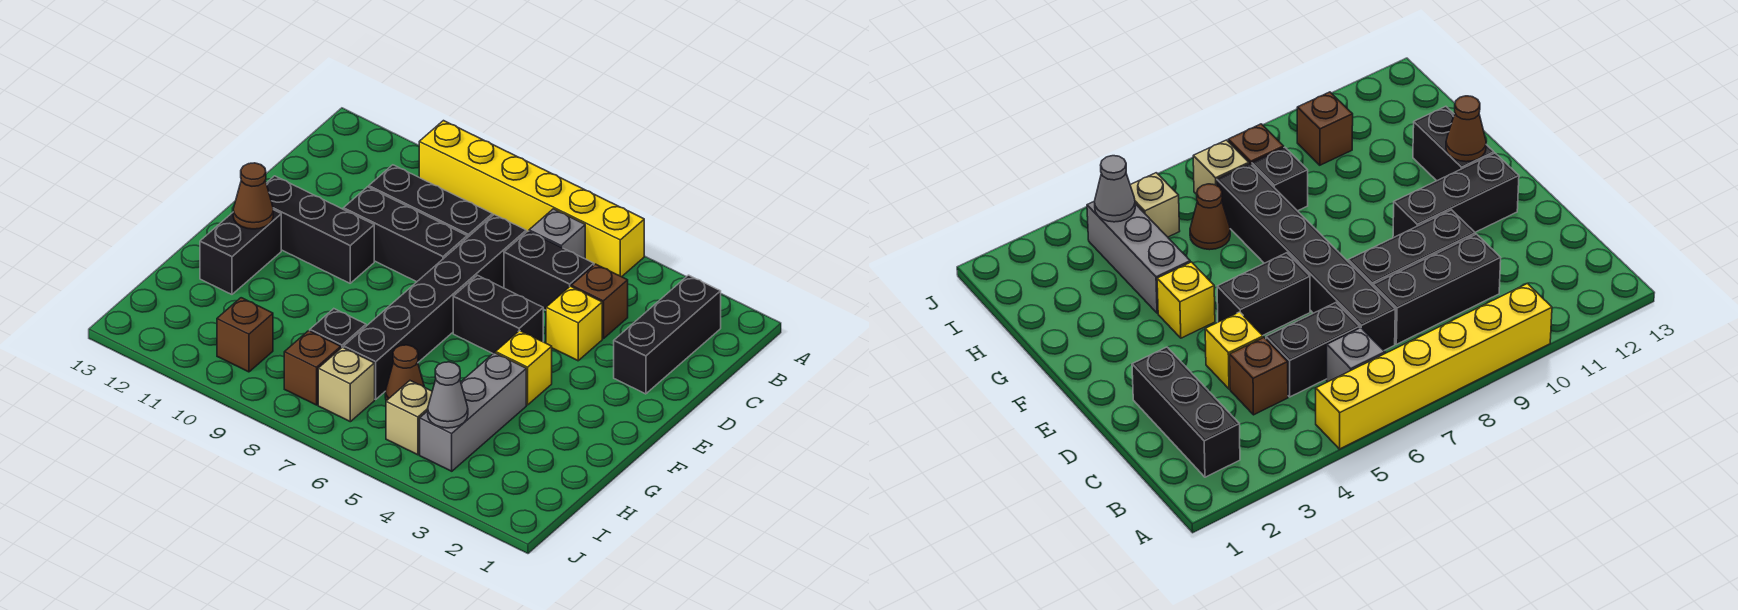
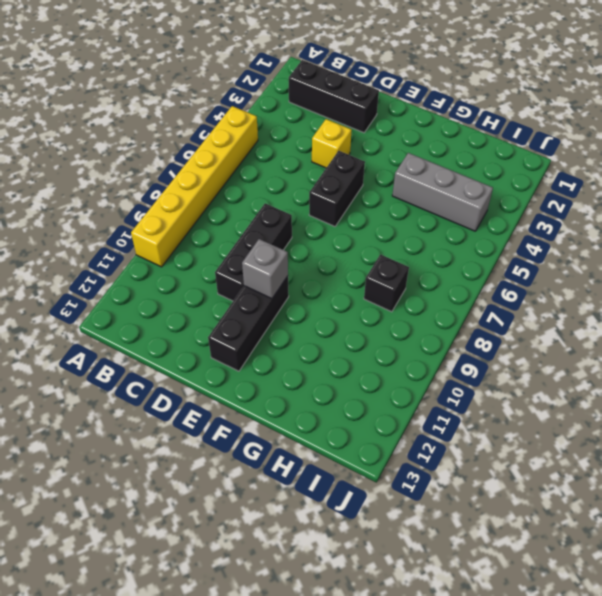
grey brick E10 level 2 -> grey brick B6 level 1
none -> brown brick C4 level 1
none -> black brick C5:C6 level 1
none -> black brick C7:H7 level 1

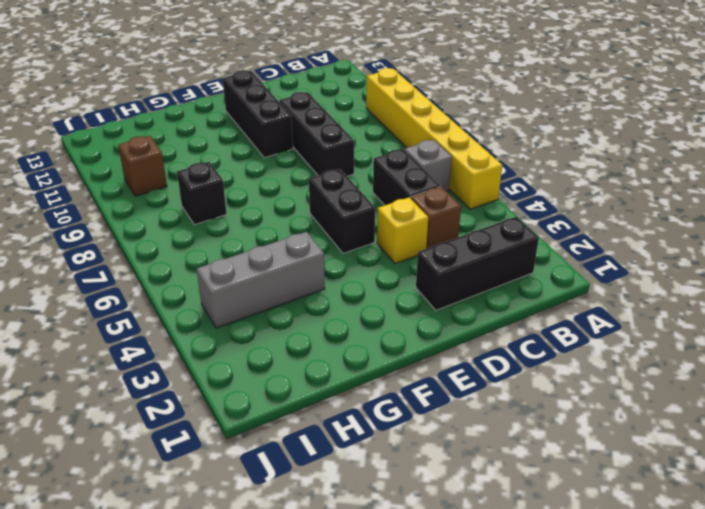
none -> black brick C7:H7 level 1
none -> black brick C8:C10 level 1
none -> yellow brick F4 level 1

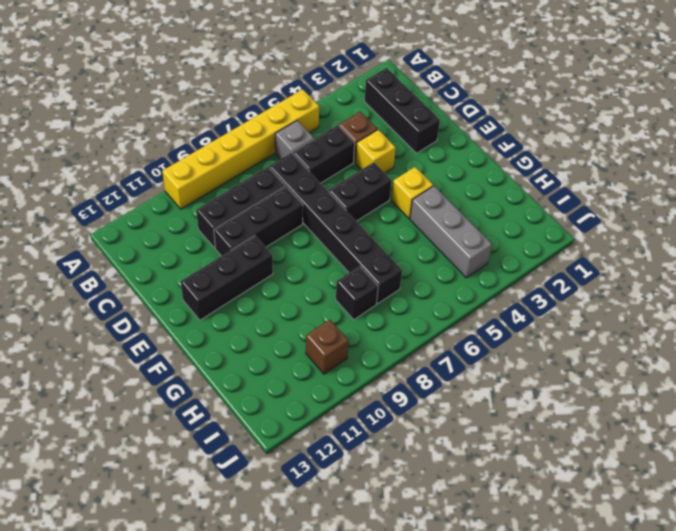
none -> black brick F12:G12 level 1
none -> brown cone H6 level 1
none -> tan brick I5 level 1

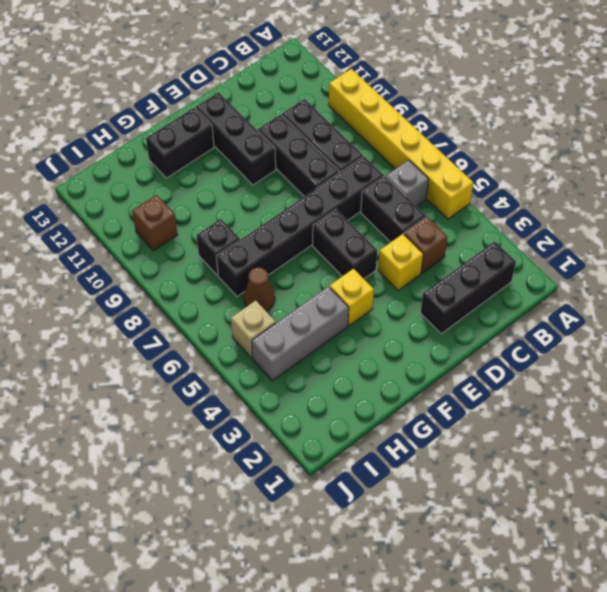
none -> tan brick I7 level 1
none -> brown brick I8 level 1
none -> brown cone F12 level 2

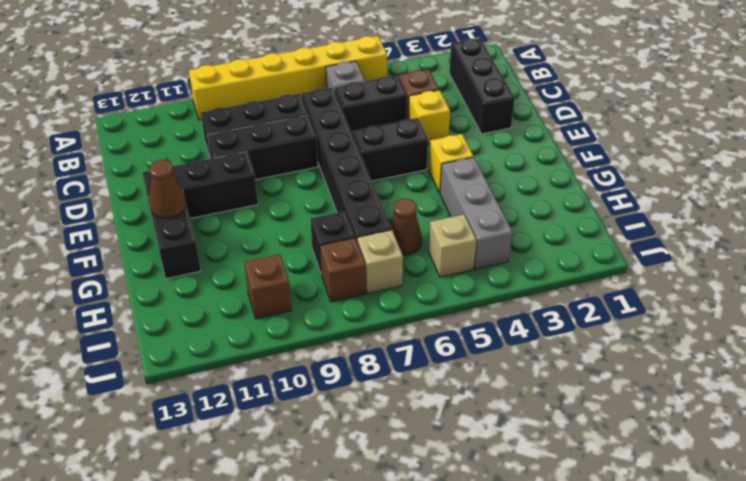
none -> grey cone I4 level 2

